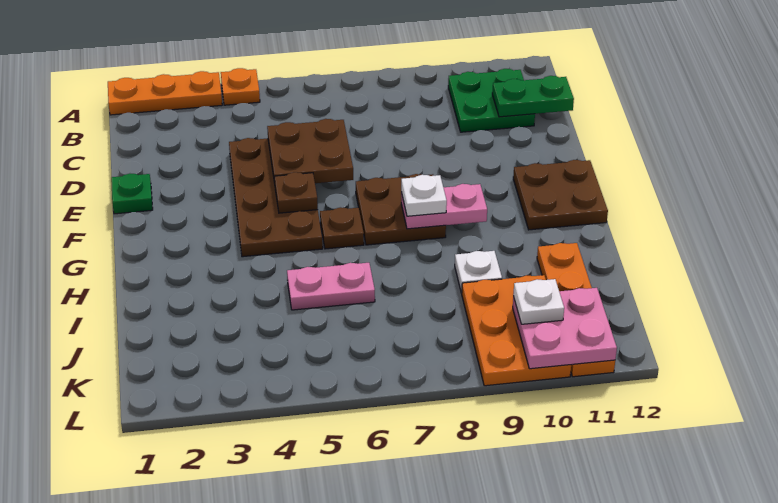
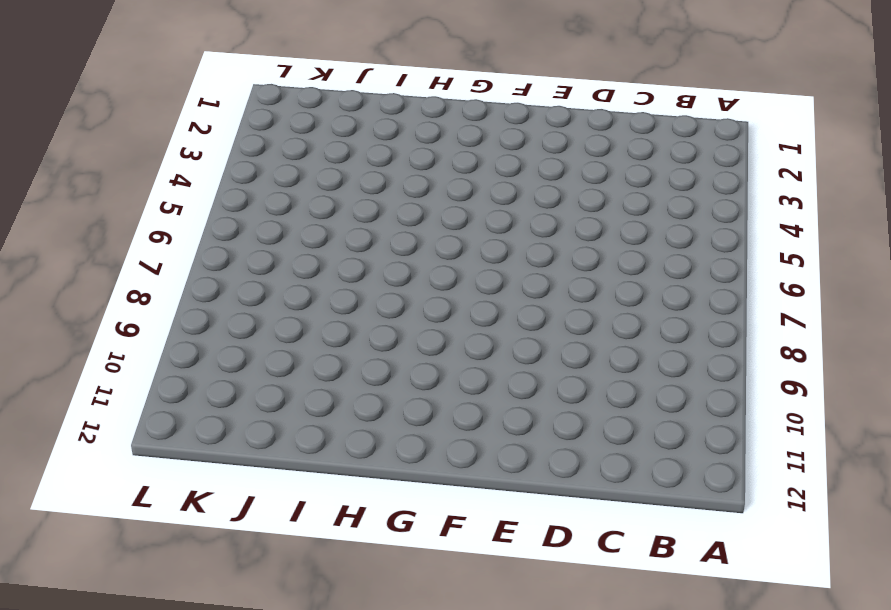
none -> orange plate A1:A3 level 1
none -> orange plate A4 level 1
none -> green plate B10:C11 level 1

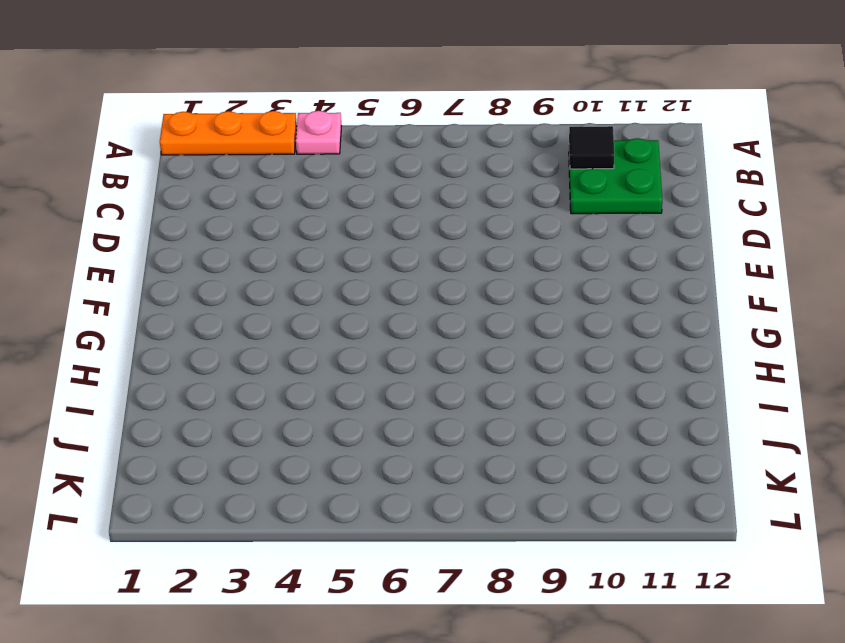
pink plate A4 level 1 -> orange plate A4 level 1
black tile B10 level 2 -> none
none -> brown plate D4:G5 level 1
none -> green plate E1 level 1
none -> brown plate F7:G8 level 1

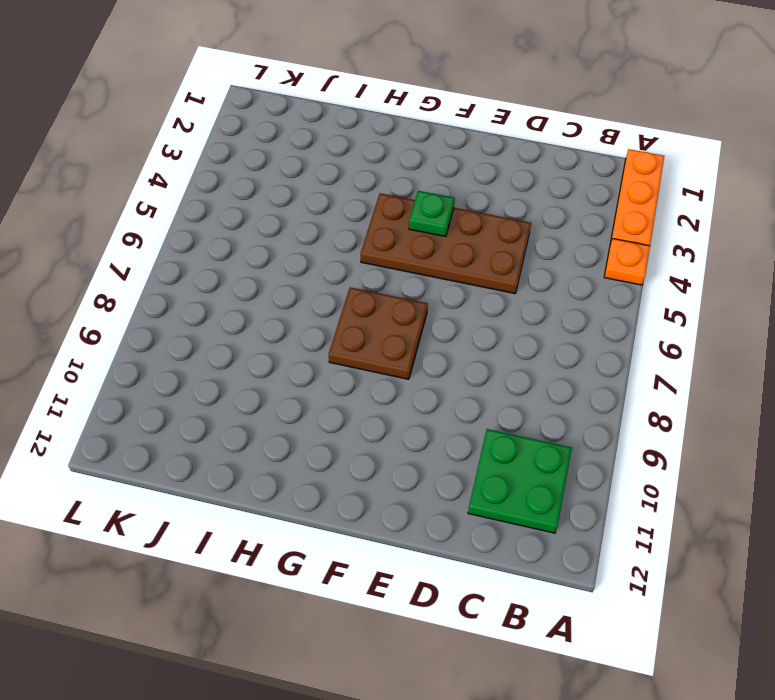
green plate F4 level 2 -> green plate E1 level 1
none -> brown plate F11:G12 level 1
none -> brown plate G6 level 1
none -> pink plate I5:I6 level 1

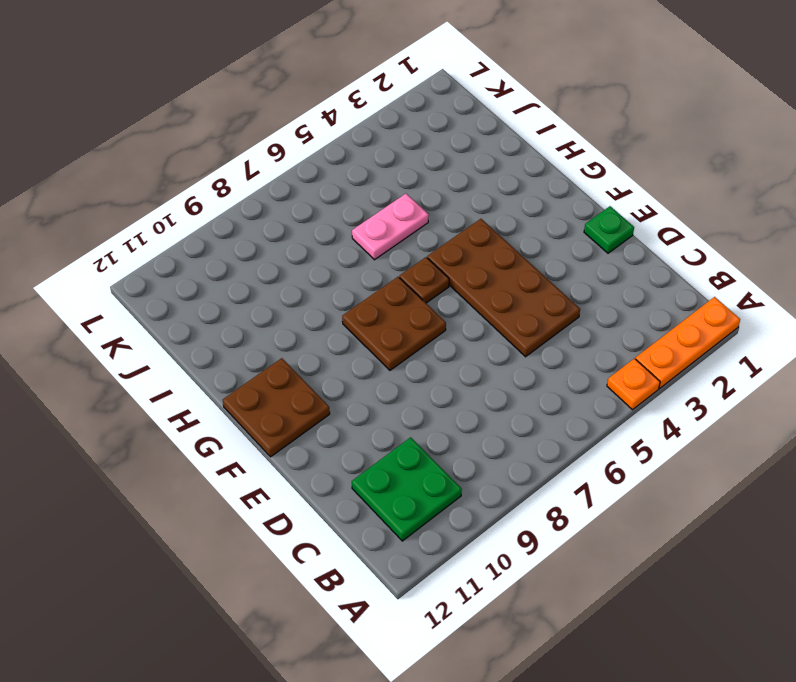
none -> white plate I9 level 1
none -> orange plate I11:L11 level 1
none -> orange plate J9:L10 level 1

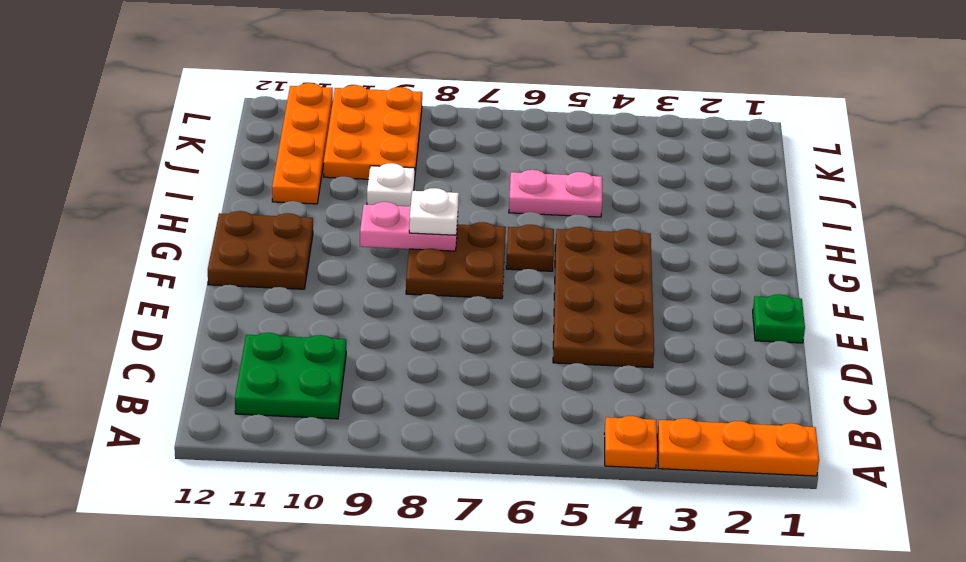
none -> green plate C11:C12 level 2
none -> brown plate D5:E6 level 2
none -> brown plate F5 level 2

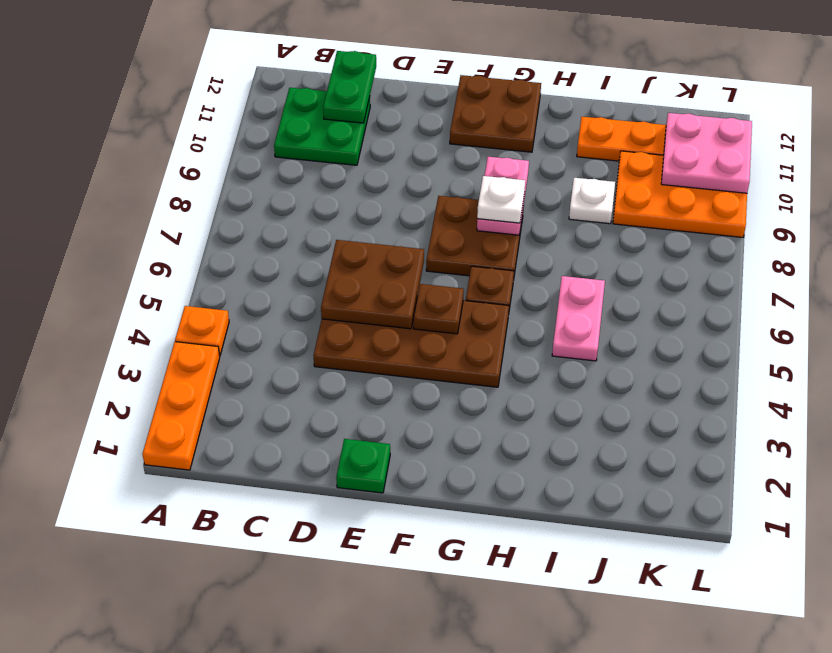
none -> white plate K10 level 3

